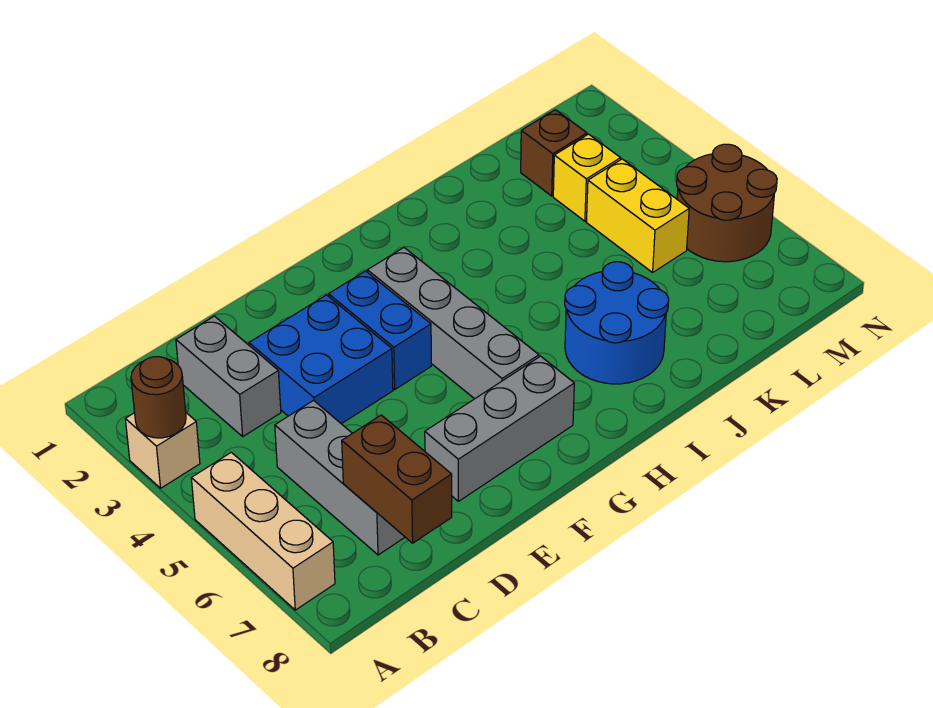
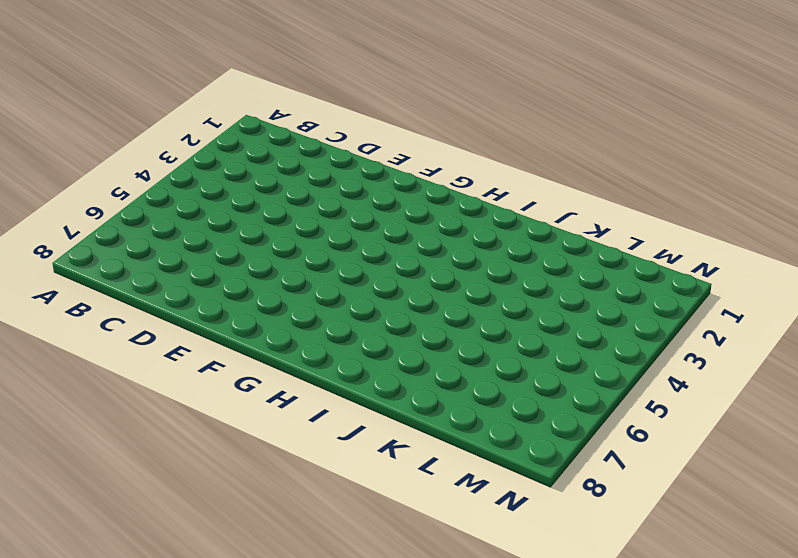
none -> tan brick A3 level 1
none -> tan brick A5:A7 level 1
none -> grey brick C2:C3 level 1

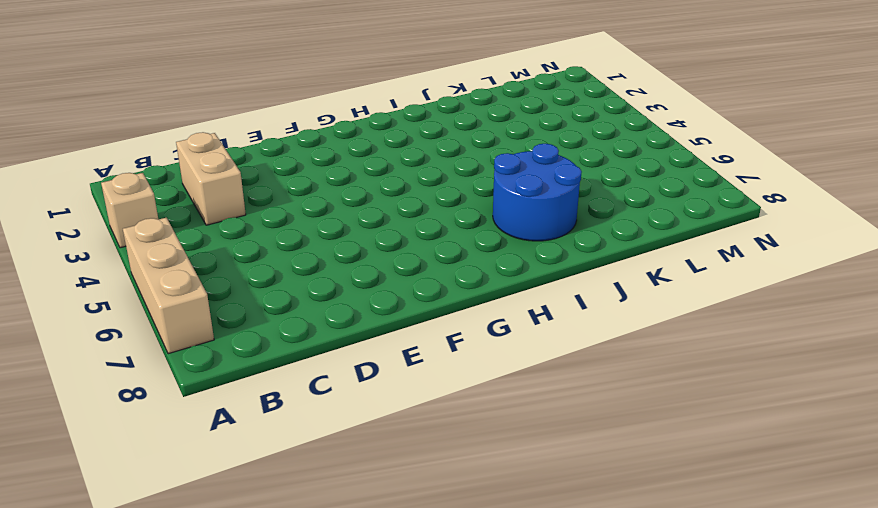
tan brick C2:C3 level 1 -> grey brick C2:C3 level 1
none -> grey brick C5:C7 level 1
none -> blue brick D3:E4 level 1
none -> grey brick E7:G7 level 1

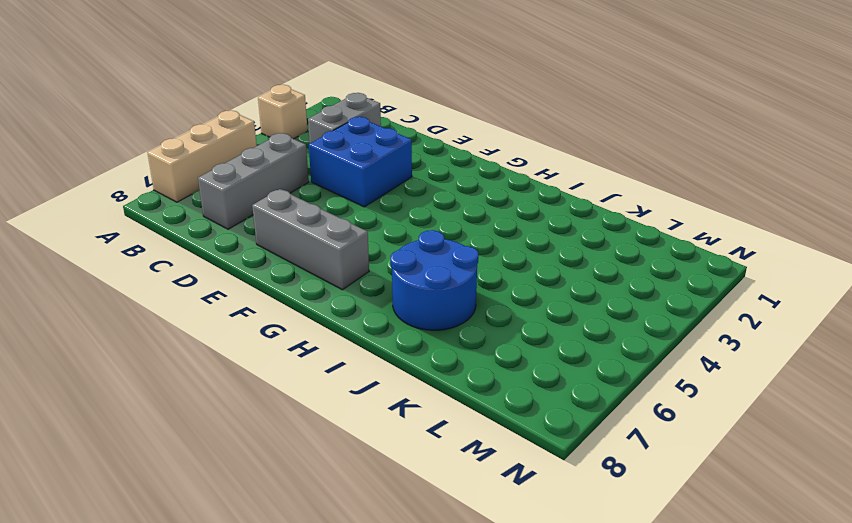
none -> blue brick F3:F4 level 1
none -> grey brick G3:G6 level 1
none -> brown brick L2 level 1

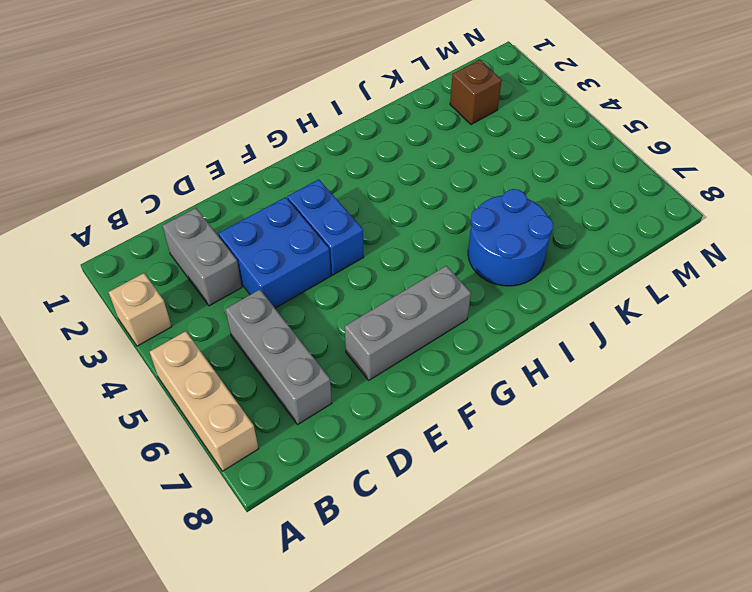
none -> grey brick G3:G6 level 1
none -> yellow brick L3 level 1
none -> yellow brick L4:L5 level 1

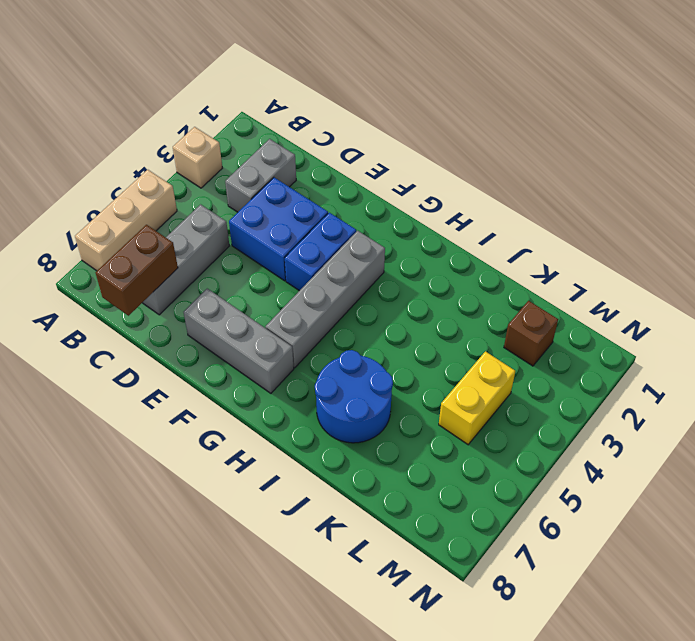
none -> yellow brick L3 level 1
none -> brown round brick M5:N6 level 1
none -> brown round brick A3 level 2

